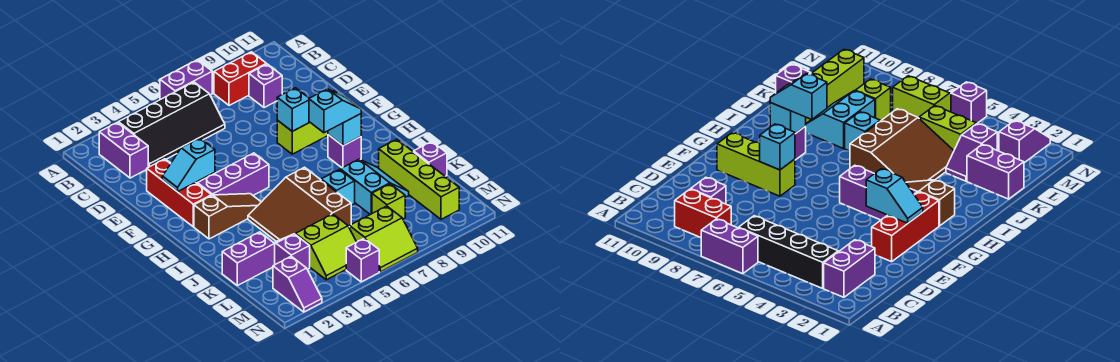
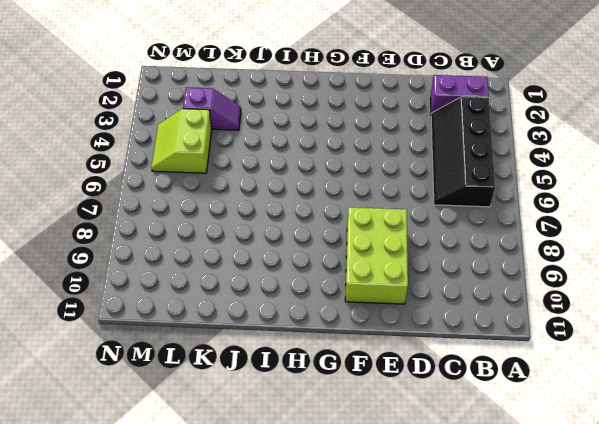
lime brick E8:F10 level 1 -> lime brick F8:F10 level 1
none -> purple brick A6:A7 level 1
none -> red brick B8:B9 level 1
none -> purple brick C9 level 1

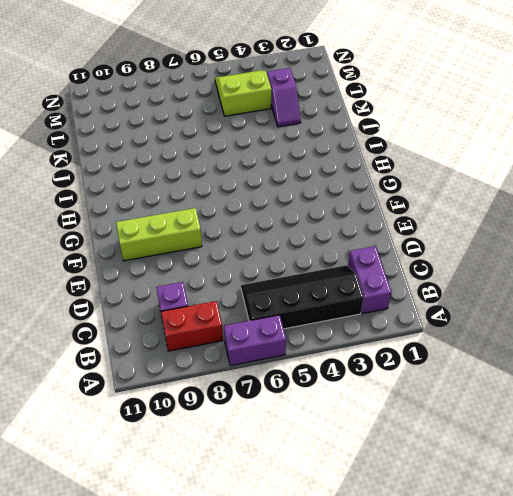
none -> red brick E2:G2 level 1
none -> purple brick G3:G5 level 1
none -> brown slope H2:H4 level 1 top 2

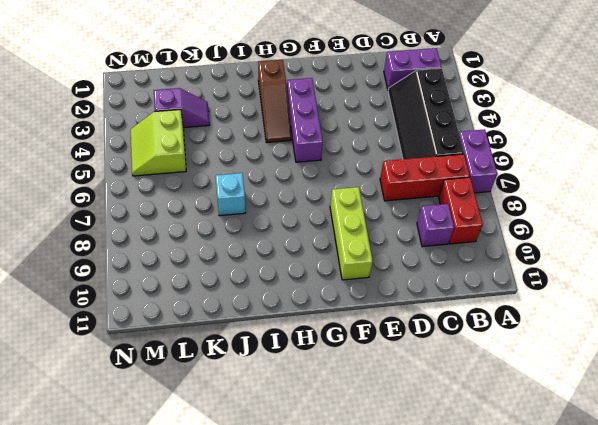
red brick B7:D7 level 1 -> red brick E2:G2 level 1
none -> purple brick H9 level 1
none -> brown slope I4:K6 level 1 top 6
none -> cyan slope J8:K9 level 1 top 8

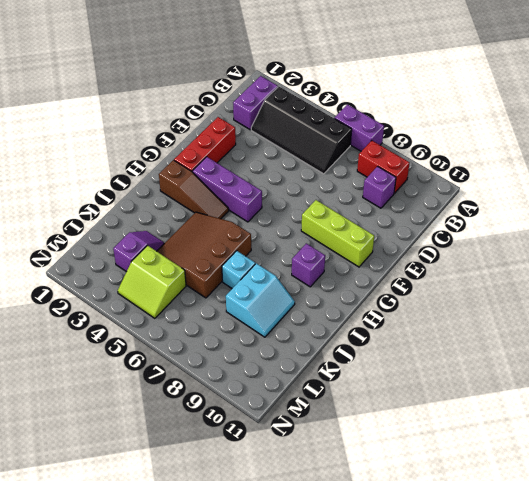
none -> lime brick J10:M10 level 1
none -> purple brick K1:K2 level 1
none -> purple brick K11 level 1

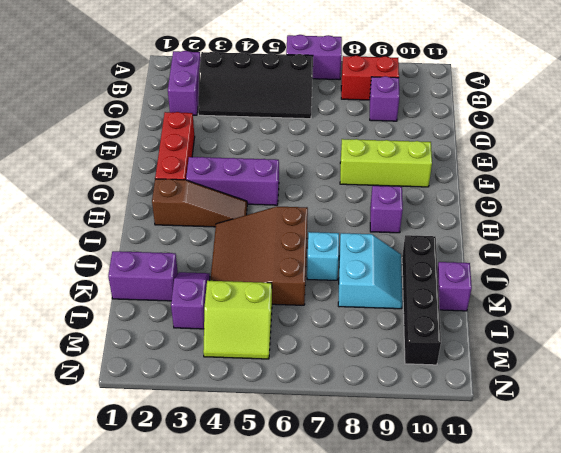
black brick J10:M10 level 1 -> lime brick J10:M10 level 1
none -> lime brick L8 level 1
none -> purple slope M2:N2 level 1 top M
none -> lime slope M6:N7 level 1 top M

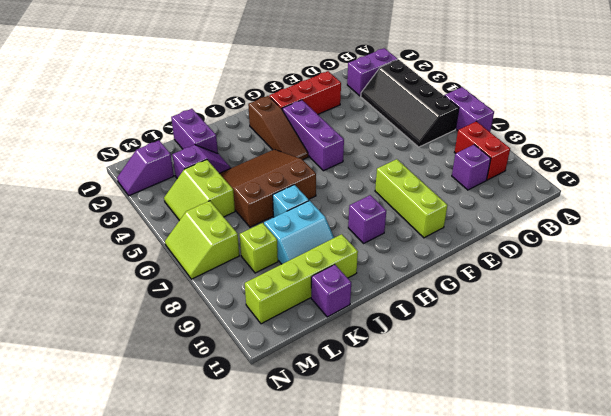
none -> purple brick N5 level 1
none -> cyan slope F2:F3 level 2 top 3
none -> cyan brick F8 level 2

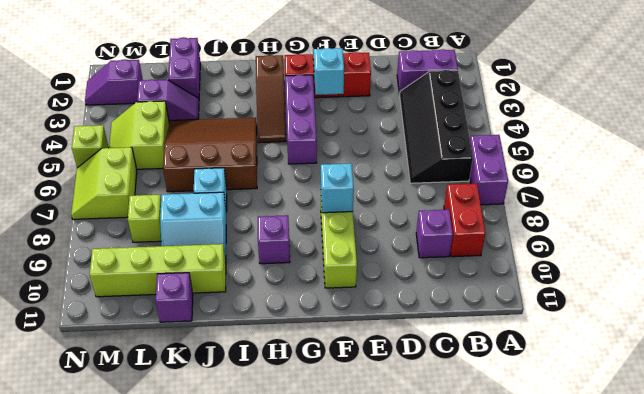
lime brick N5 level 1 -> purple brick N5 level 1
none -> cyan brick H9 level 2
none -> cyan slope H8:H9 level 3 top 8

